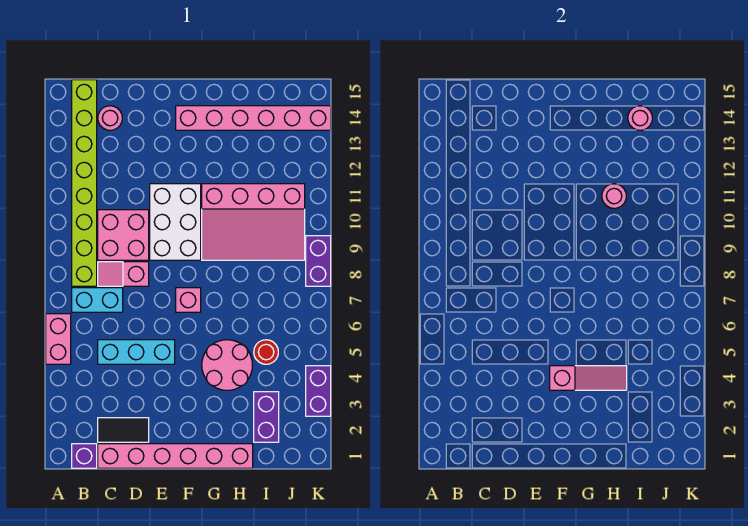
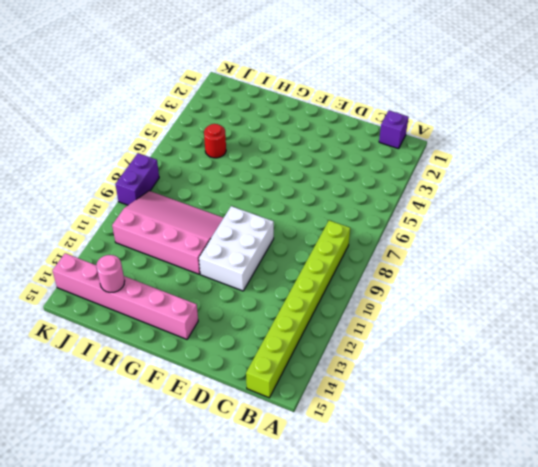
none -> pink brick A5:A6 level 1
none -> cyan brick B7:C7 level 1
none -> pink brick C1:H1 level 1

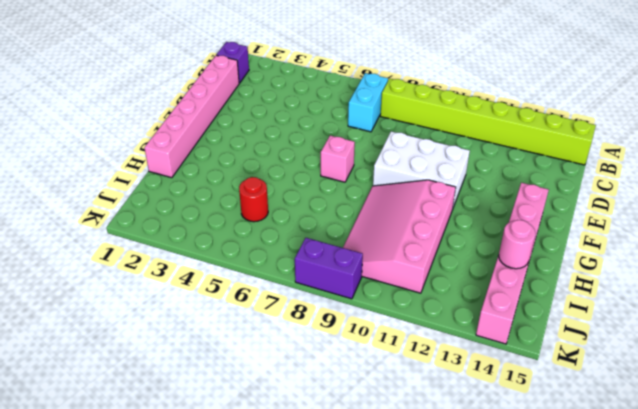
none -> pink brick A5:A6 level 1
none -> black tile C2:D2 level 1
none -> cyan brick C5:E5 level 1

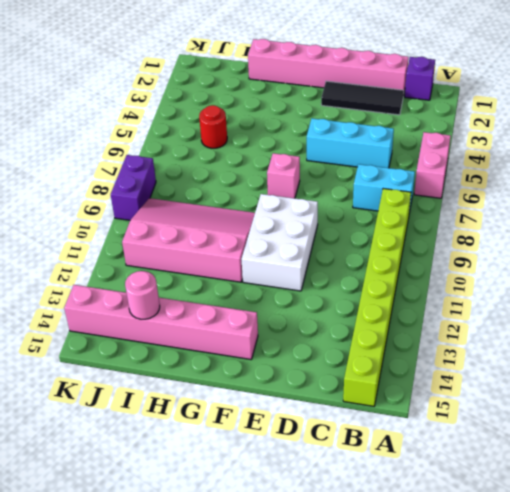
black tile C2:E2 level 1 -> black tile C2:D2 level 1
none -> pink slope C8:D8 level 1 top D
none -> pink brick C9:D10 level 1
none -> pink round brick C14 level 1

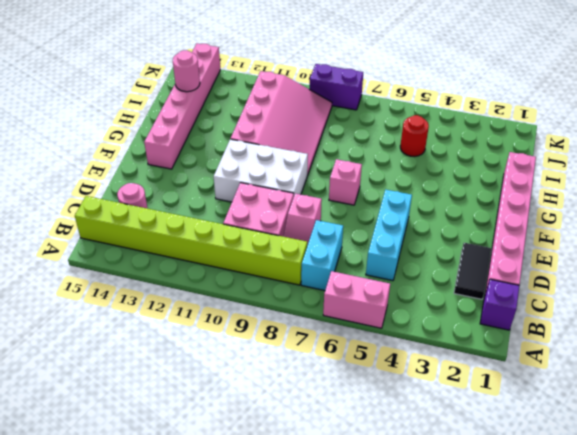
none -> pink round brick G4:H5 level 1
none -> purple brick I2:I3 level 1
none -> purple brick K3:K4 level 1

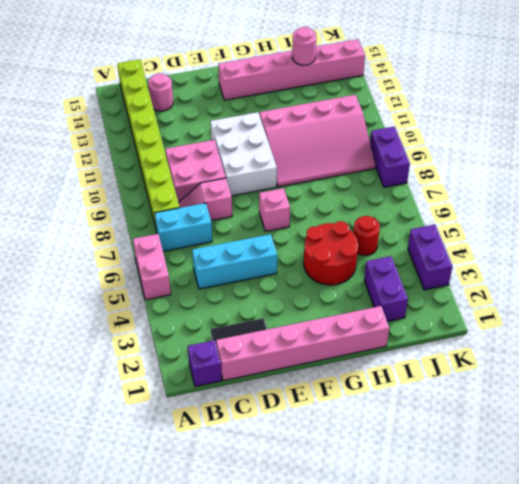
red round brick G4:H5 level 1 -> pink round brick G4:H5 level 1
none -> pink slope F4:H4 level 2 top F
none -> pink round brick H11 level 2

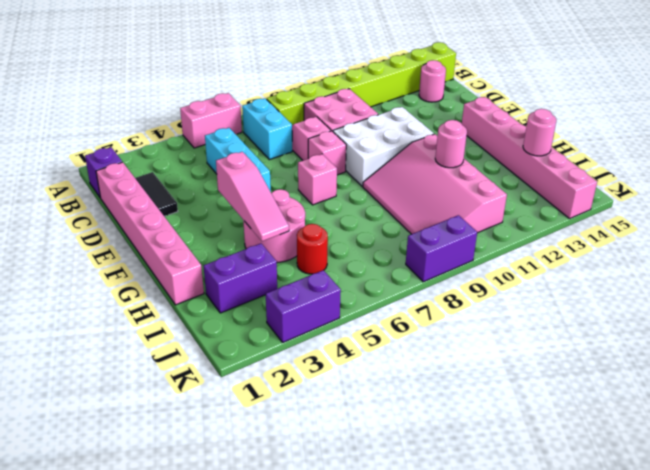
pink brick E8 level 1 -> none

